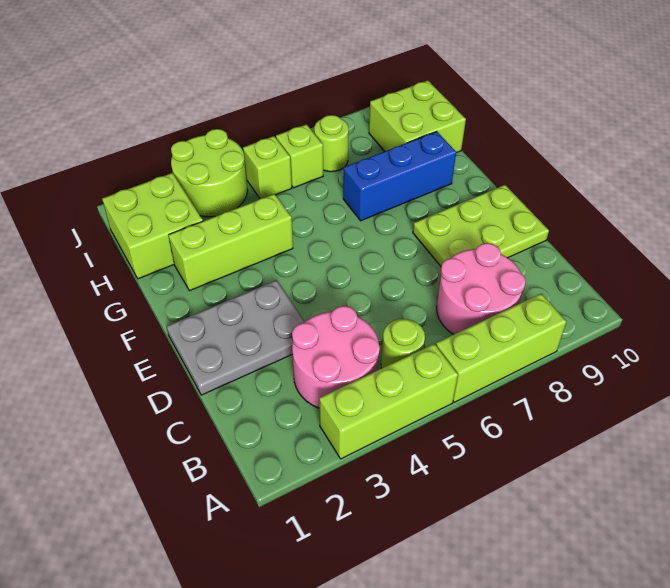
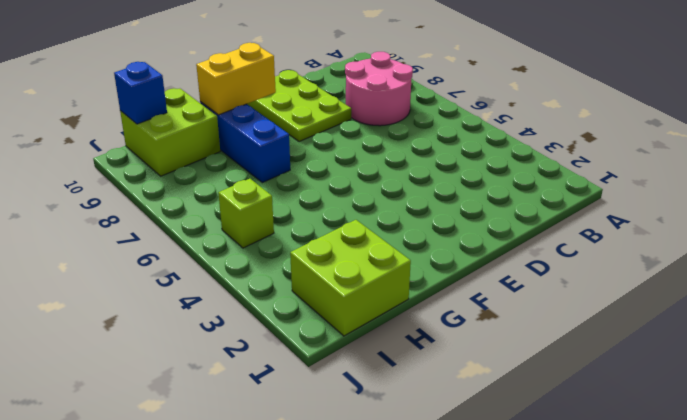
yellow brick F9:G9 level 2 -> none
blue brick I10 level 2 -> none
none -> lime brick A3:A5 level 1
none -> lime brick A6:A8 level 1
none -> pink round brick B3:C4 level 1

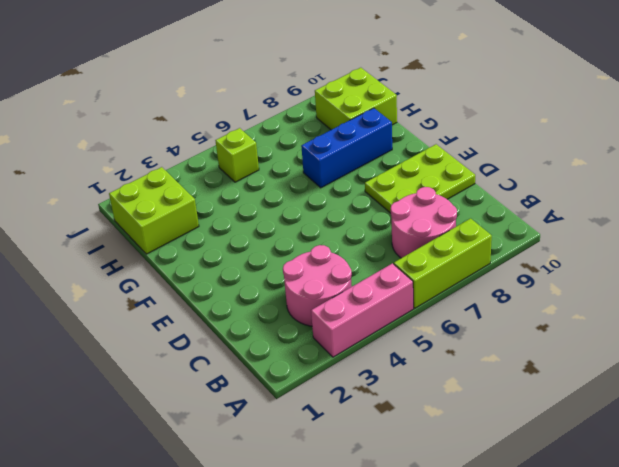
pink brick A3:A5 level 1 -> lime brick A3:A5 level 1
none -> lime round brick B5 level 1
none -> grey plate D1:E3 level 1
none -> lime brick G2:G4 level 1

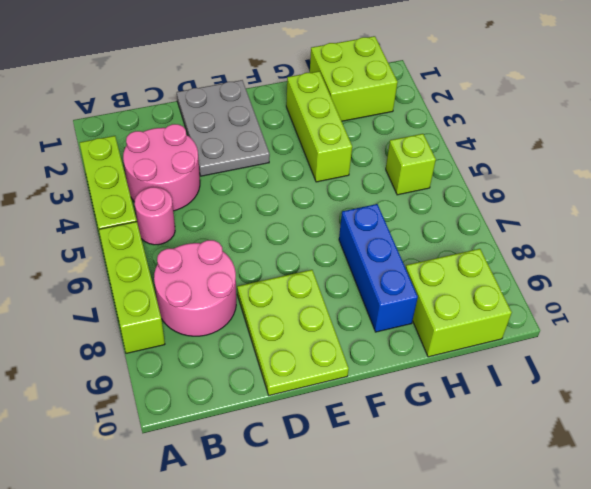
pink round brick B5 level 1 -> lime round brick B5 level 1
none -> lime round brick I3:J4 level 1
none -> lime brick I6 level 1
none -> lime round brick I7 level 1

